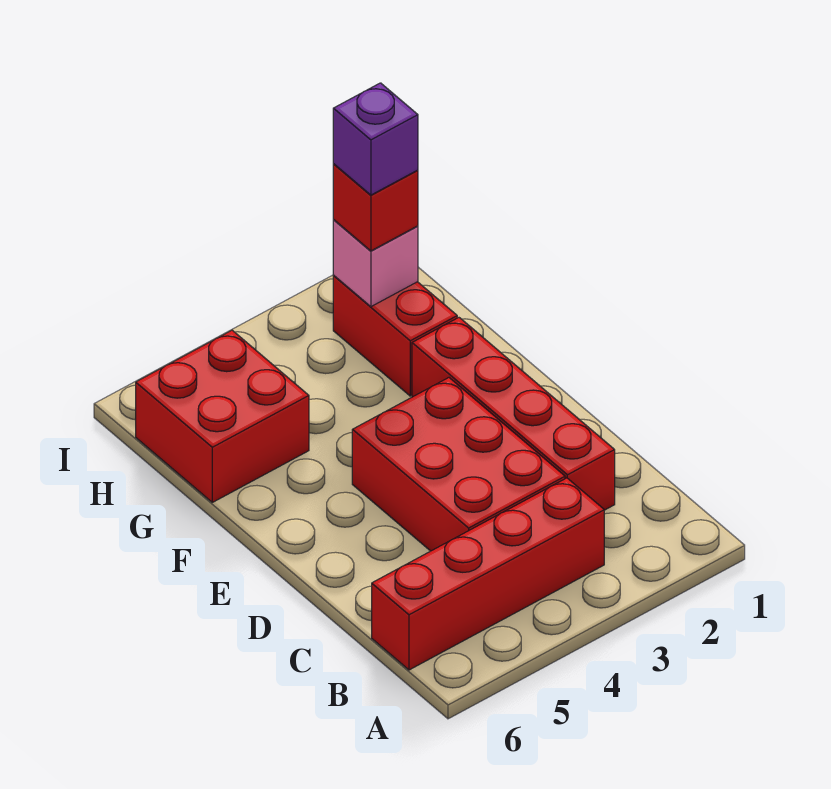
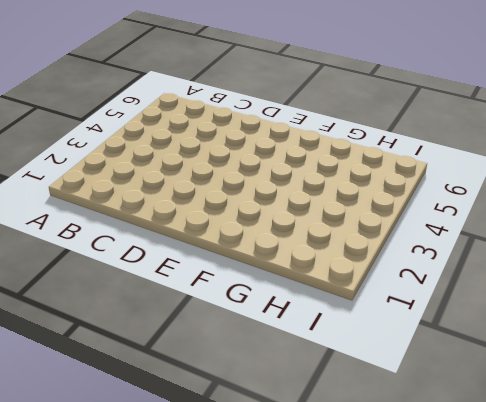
none -> red brick B3:B6 level 1
none -> red brick C2:F2 level 1

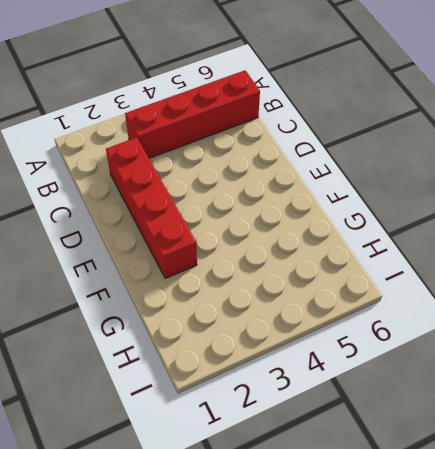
none -> red brick C3:E4 level 1
none -> red brick G2:H2 level 1

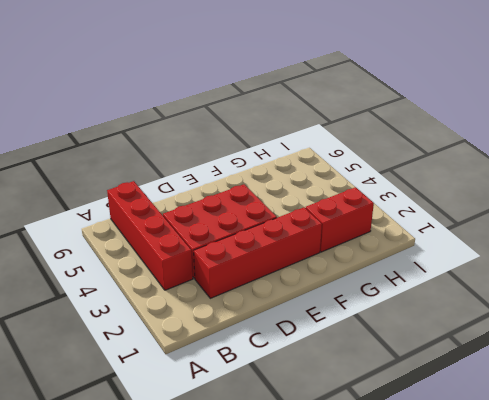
none -> red brick G5:H6 level 1
none -> pink brick H2 level 2

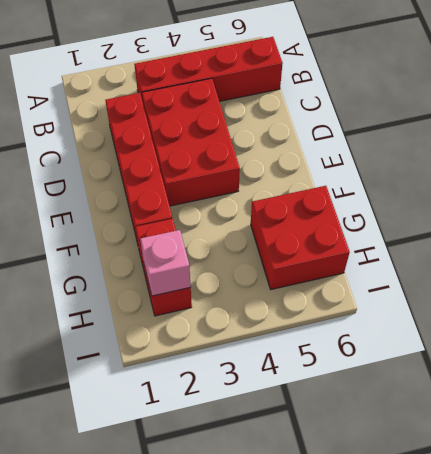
none -> red brick H2 level 3
none -> purple brick H2 level 4

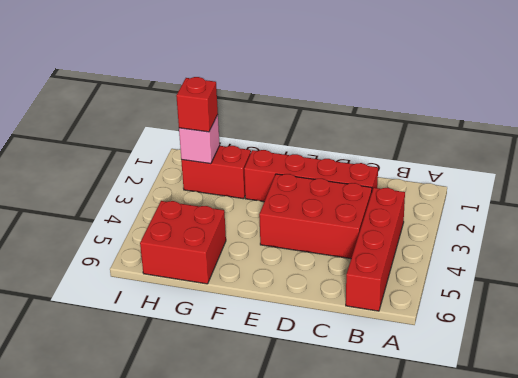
none -> purple brick H2 level 4

